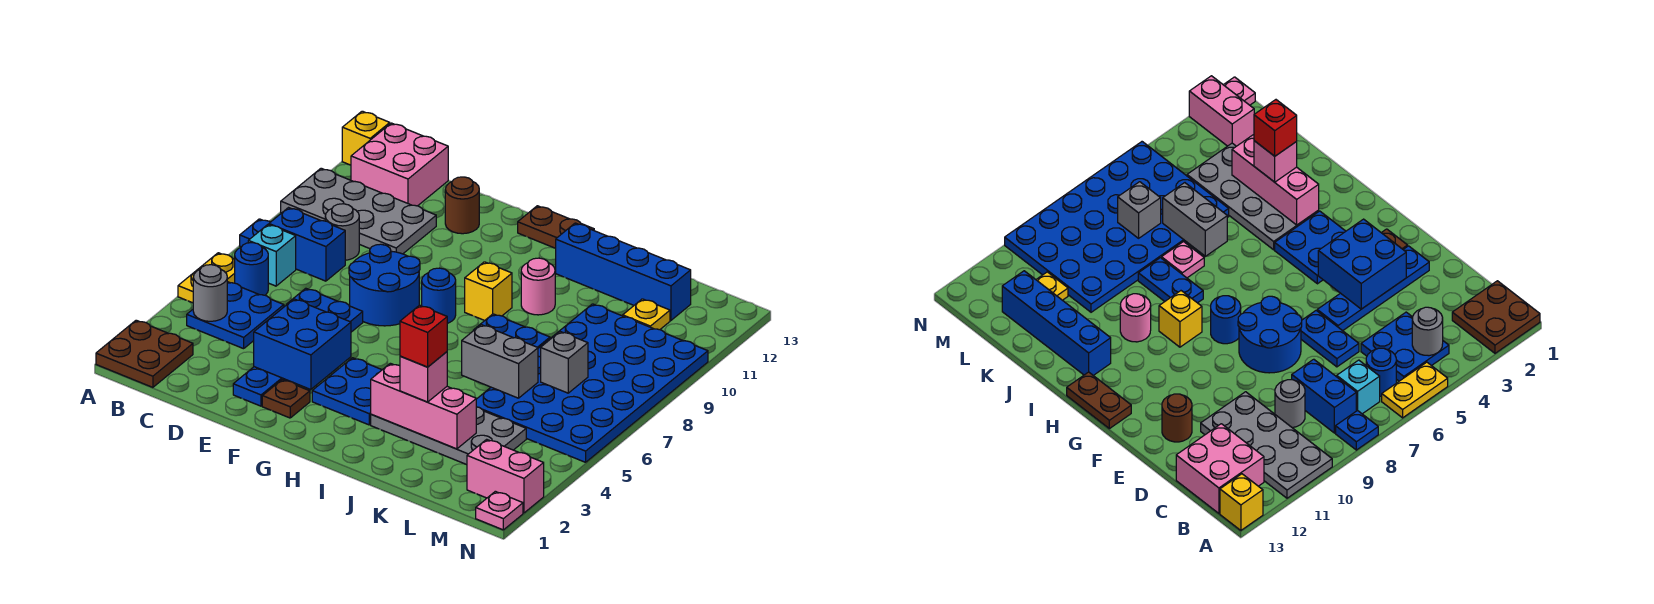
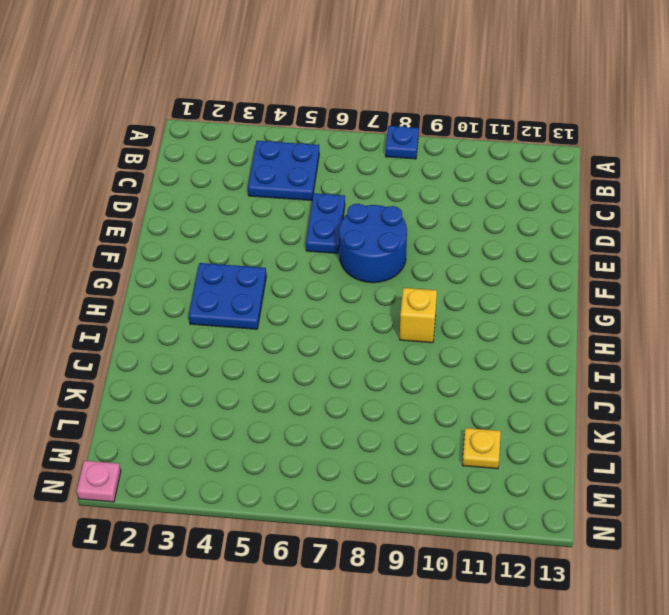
none -> brown plate A1:B2 level 1
none -> yellow plate A5:A6 level 1
none -> grey plate A10:D11 level 1
none -> yellow brick A13 level 1

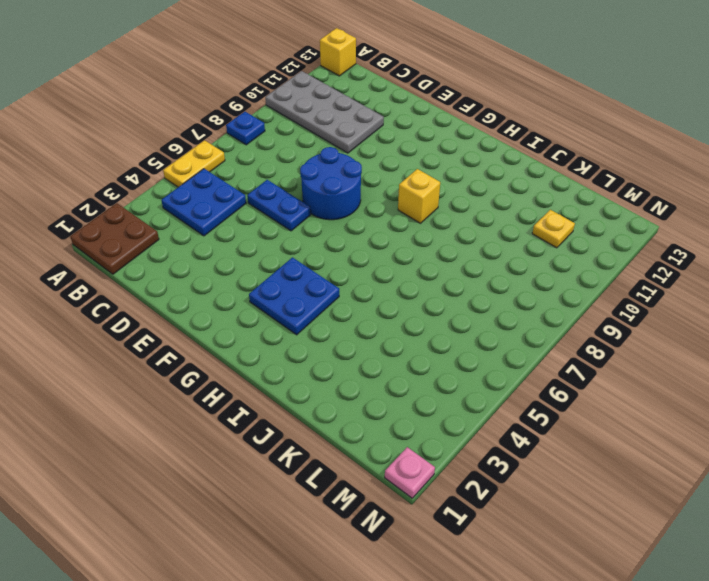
none -> blue round brick B6 level 1
none -> cyan brick B7 level 1
none -> blue brick B8:C8 level 1
none -> pink brick B12:C13 level 1

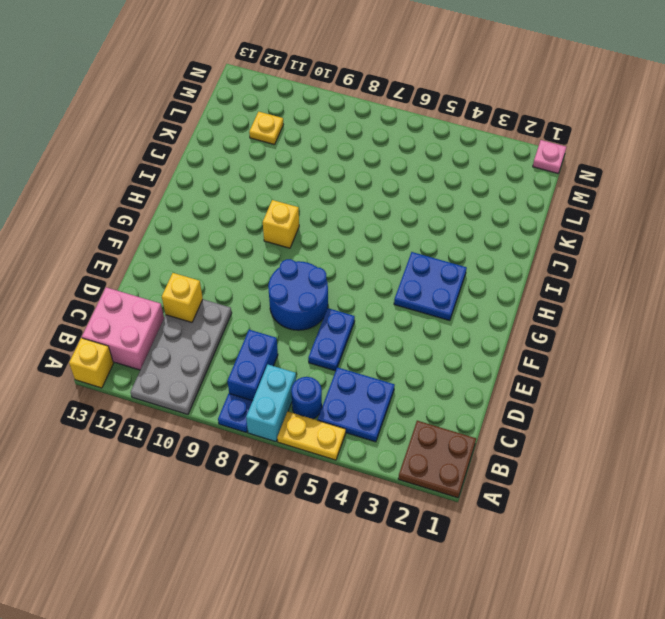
cyan brick A7:B7 level 1 -> cyan brick B7 level 1
yellow brick D11 level 2 -> none
none -> grey round brick C9 level 1
none -> blue plate E2:E5 level 1
none -> brown round brick E12 level 1
none -> brown plate F2 level 1

